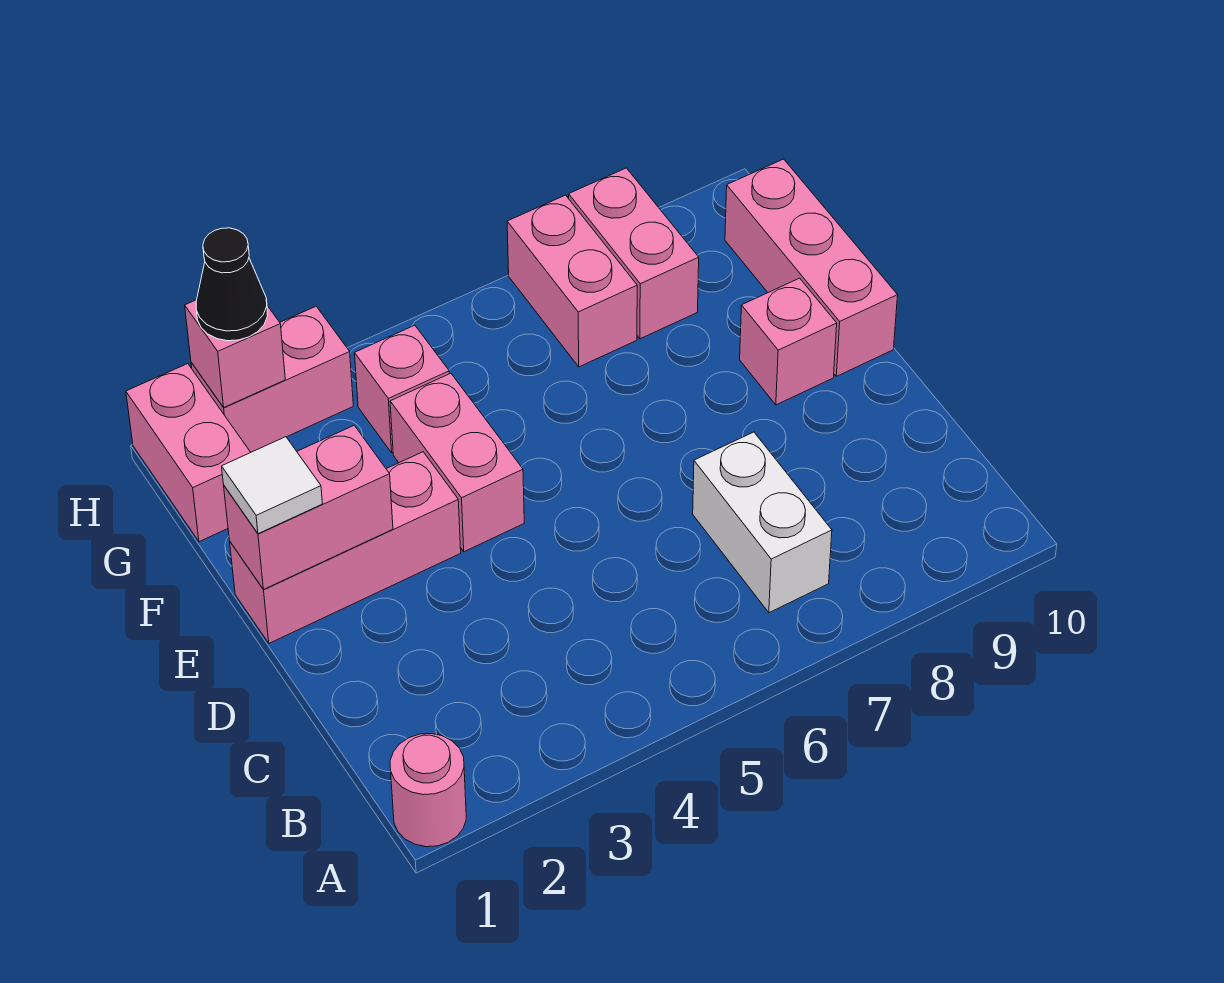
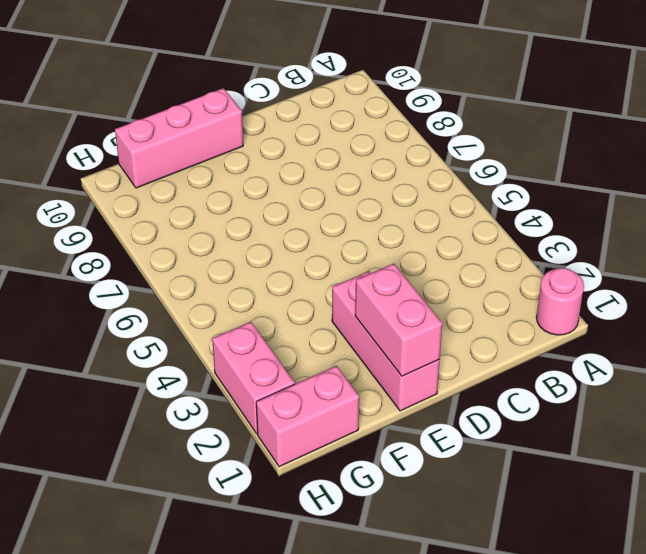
none -> white brick B7:C7 level 1
none -> pink brick E4:F4 level 1
none -> pink brick E9 level 1

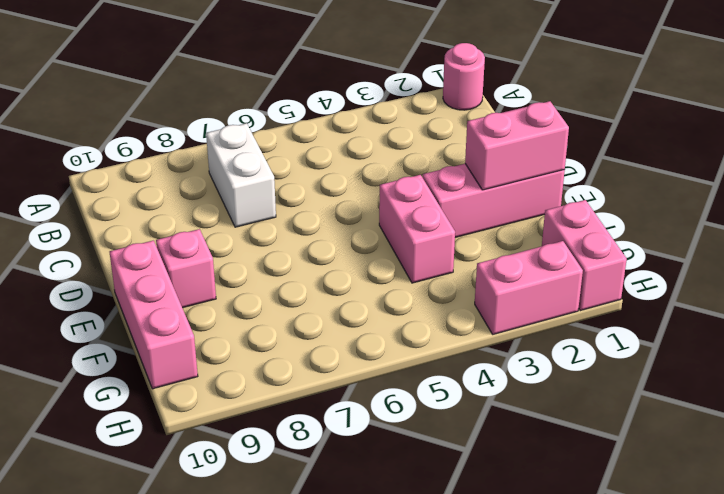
none -> pink brick G4 level 1
none -> pink brick G7:H7 level 1
none -> pink brick G8:H8 level 1

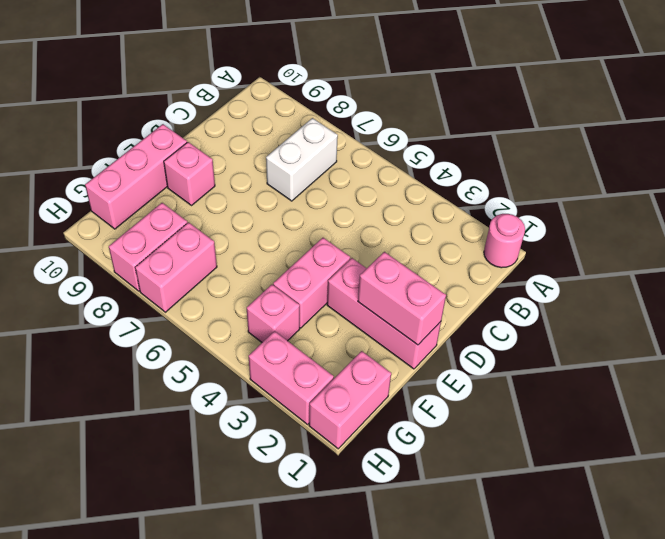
none -> pink brick H2 level 2
none -> white tile E1 level 3
none -> black cone H2 level 3

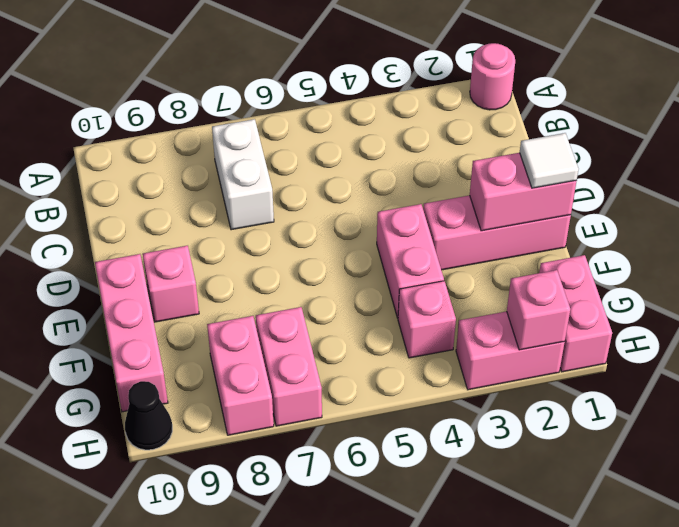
black cone H10 level 1 -> black cone H2 level 3

